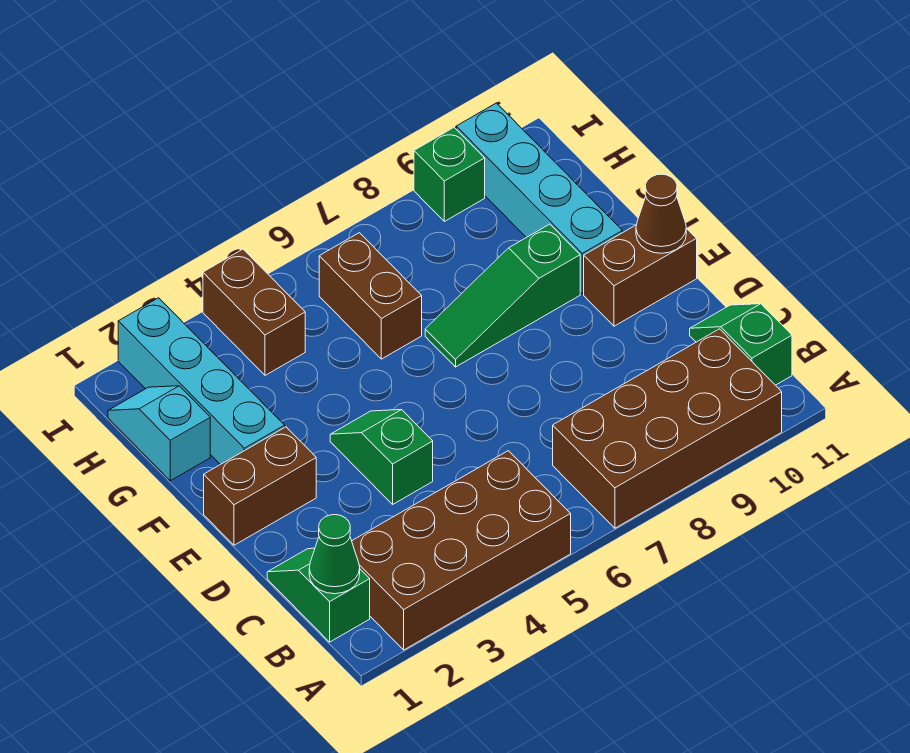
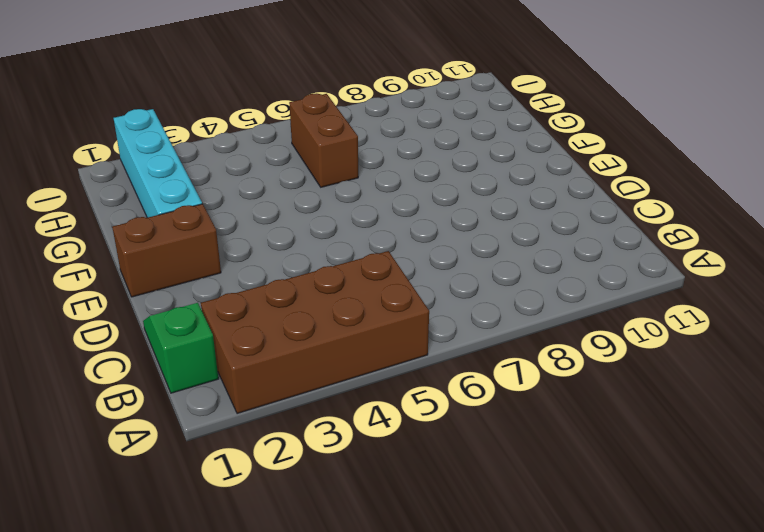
none -> brown brick A7:B10 level 1
none -> green slope B11:C11 level 1 top B
none -> green slope D4:E4 level 1 top D

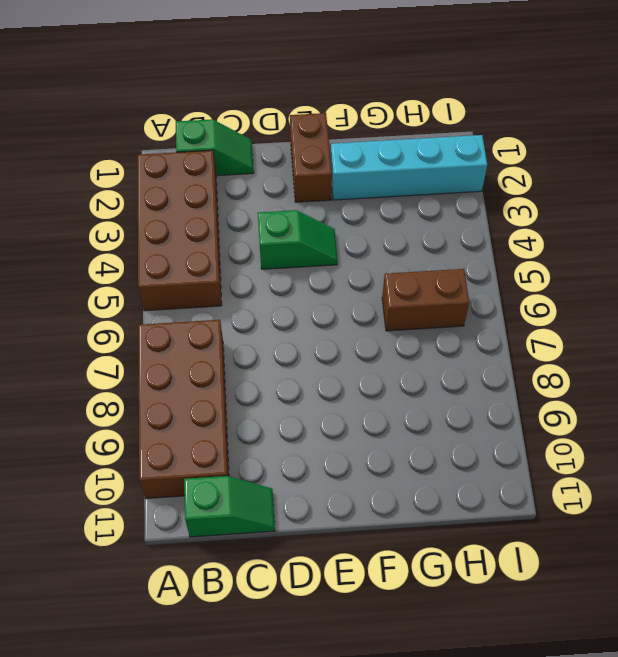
none -> brown brick E10:E11 level 1
none -> green slope F7:F9 level 1 top 9
none -> cyan brick F10:I10 level 1

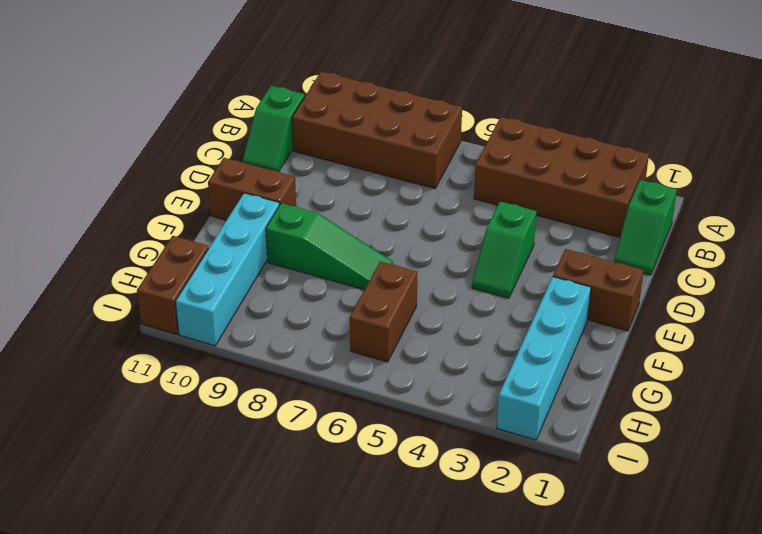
brown brick H11:I11 level 1 -> brown brick H4:I4 level 1
none -> cyan slope G1:H1 level 1 top G
none -> green brick I9 level 1
none -> green cone B1 level 2

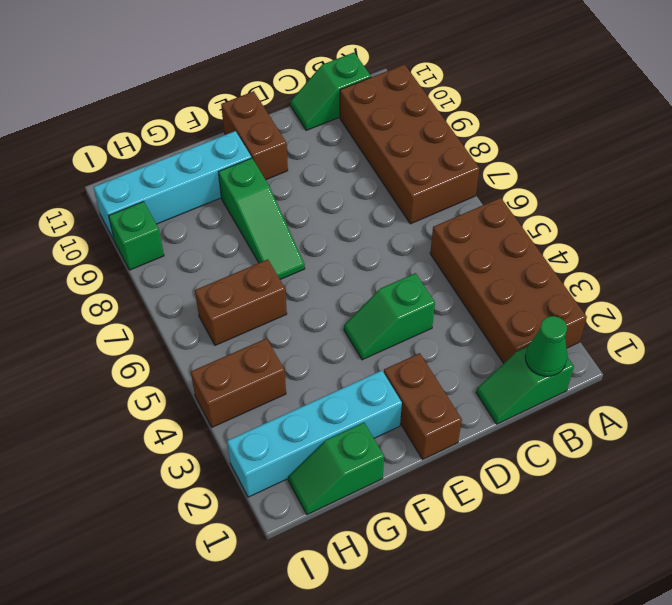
green slope G1:H1 level 1 top G -> cyan slope G1:H1 level 1 top G
none -> brown cone E11 level 2

